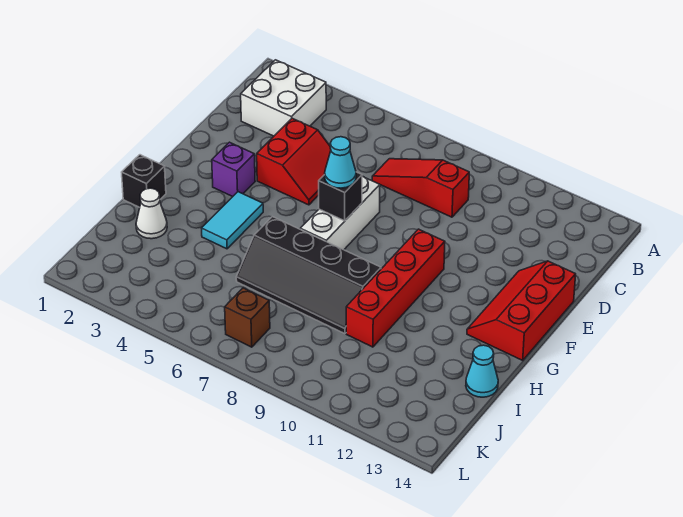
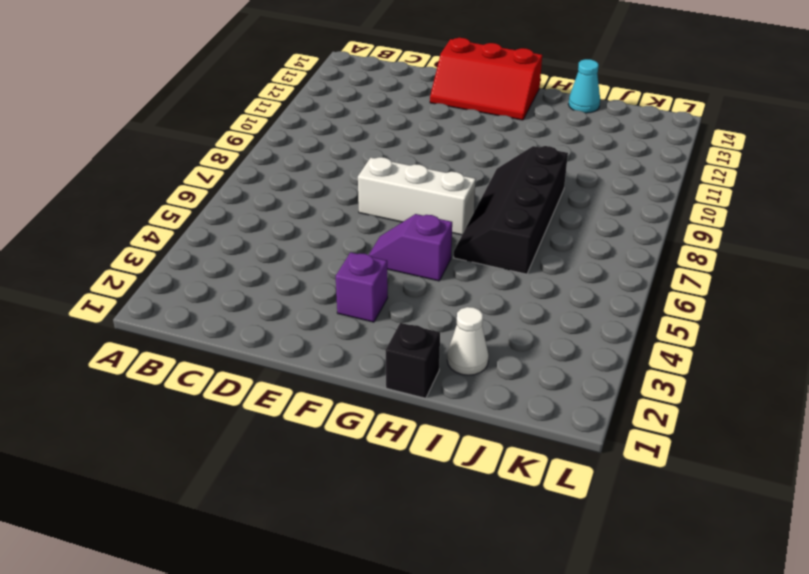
purple slope F5:G5 level 1 top G -> none
black slope H6:I9 level 1 top I -> black slope H6:I9 level 1 top H
none -> white brick B2:C3 level 1
none -> red slope C7:C9 level 1 top 9
none -> red slope D4:E5 level 1 top 4

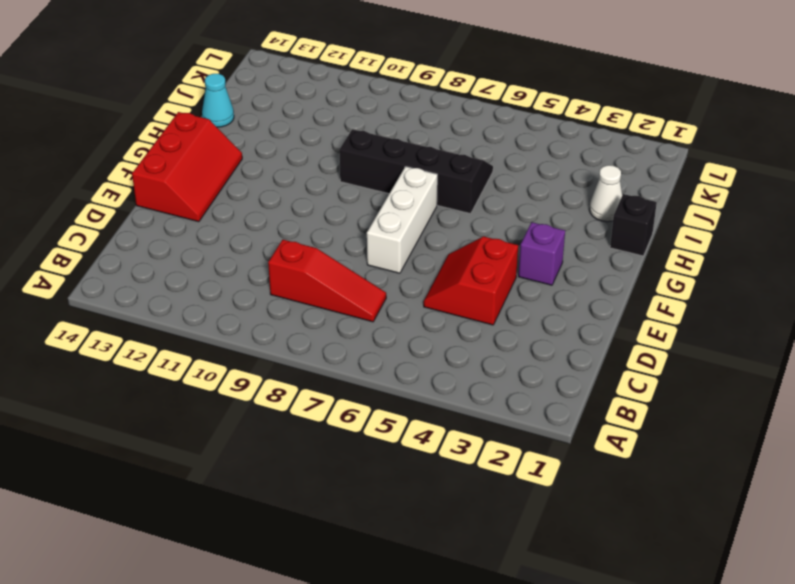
none -> white brick B2:C3 level 1
none -> red brick F10:I10 level 1
none -> cyan tile G4:H4 level 1

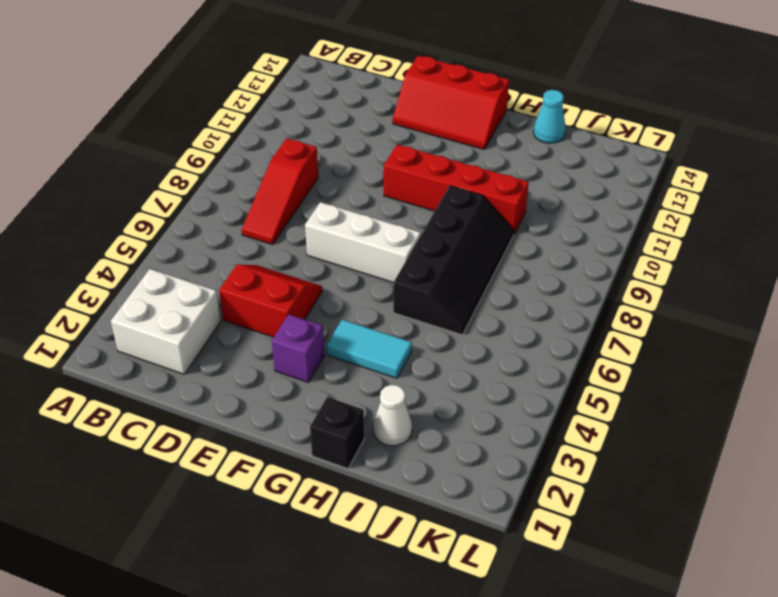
none -> brown brick K7 level 1
none -> black brick F7 level 2
none -> cyan cone F7 level 3

